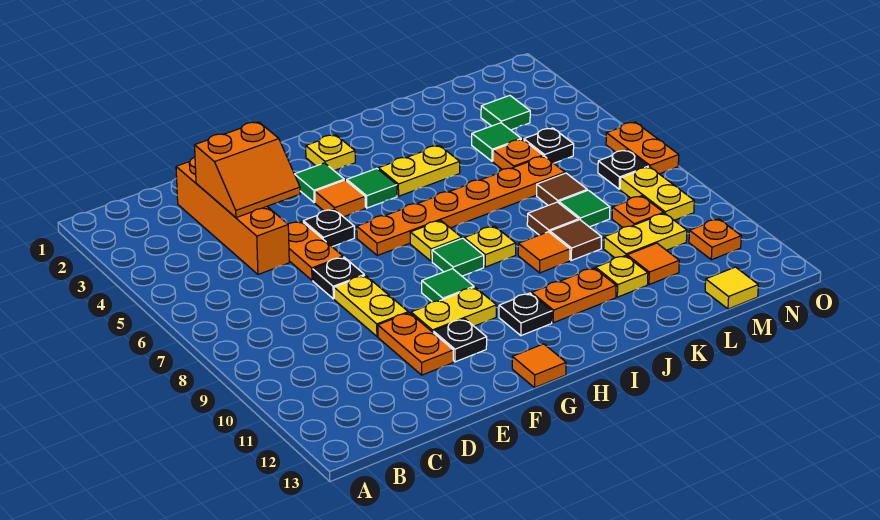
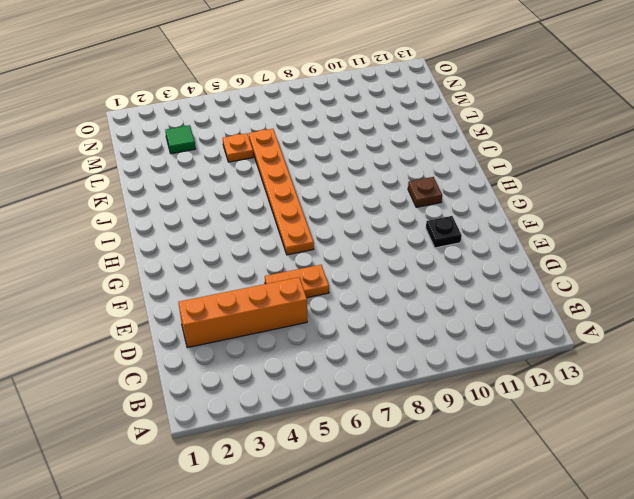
brown plate H11 level 1 -> black plate H11 level 1
none -> black plate E7 level 1
none -> yellow plate E8:E9 level 1
none -> orange plate E10:E11 level 1
none -> black plate F5 level 1

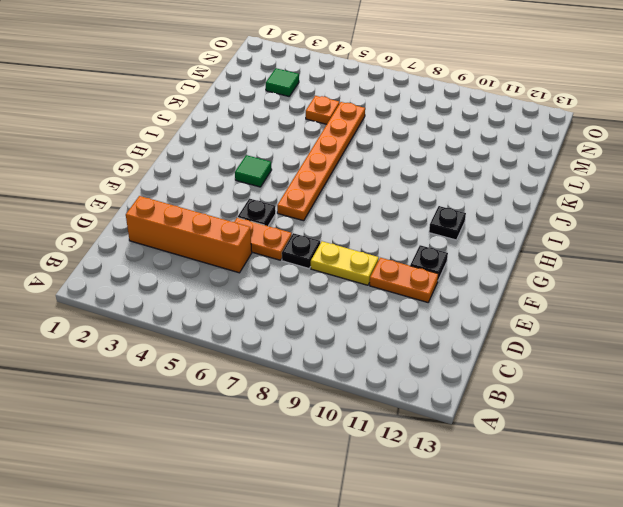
none -> yellow plate F10:G10 level 1
none -> green tile G3 level 1
none -> orange tile G4 level 1
none -> green tile G9 level 1

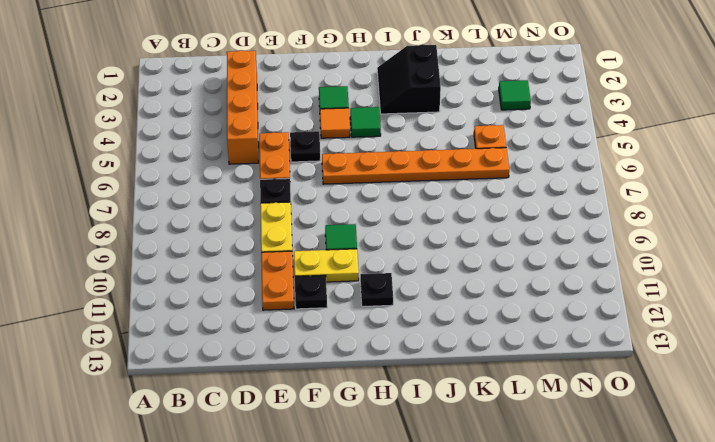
black slope I2:J3 level 1 top J -> none
none -> orange tile G13 level 1
none -> yellow plate H2 level 1
none -> yellow plate H7 level 1
none -> green tile H8 level 1

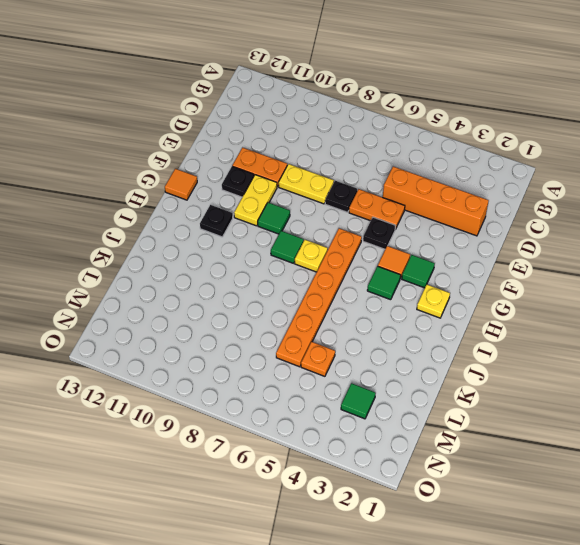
none -> yellow plate I4:J4 level 1
none -> yellow plate I8 level 1
none -> orange plate I11:J11 level 1
none -> orange tile J9 level 1

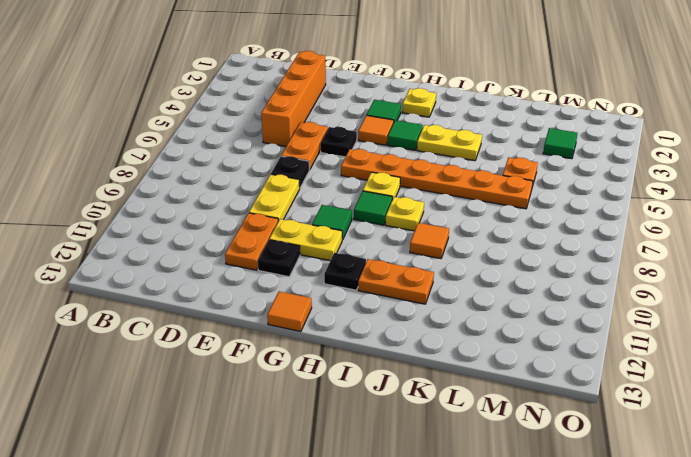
none -> brown tile K8 level 1
none -> brown tile K9 level 1
none -> yellow plate K11 level 1
none -> green tile L4 level 1

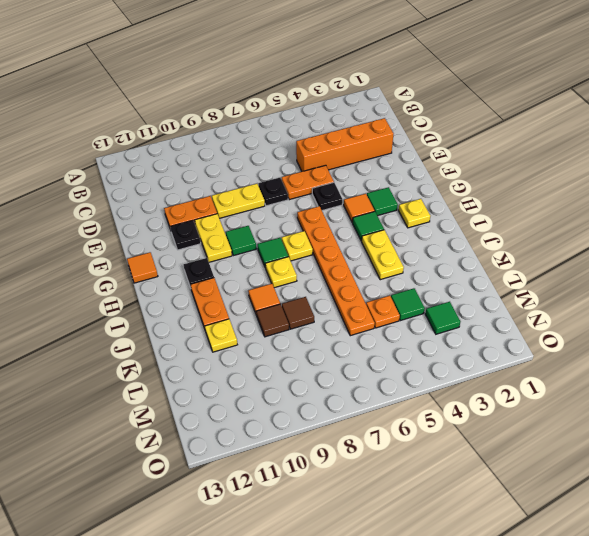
none -> brown tile L7 level 1
none -> green tile L8 level 1
none -> yellow plate L10:M10 level 1
none -> orange tile L11 level 1

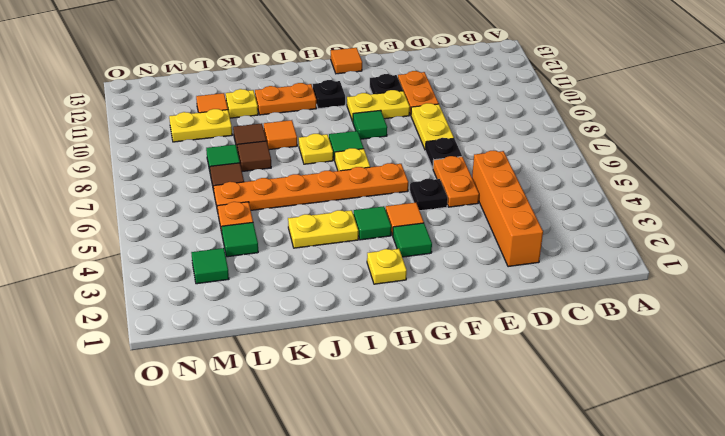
none -> black plate M5 level 1
none -> orange plate M9 level 1
none -> yellow tile M13 level 1
none -> black plate N7 level 1

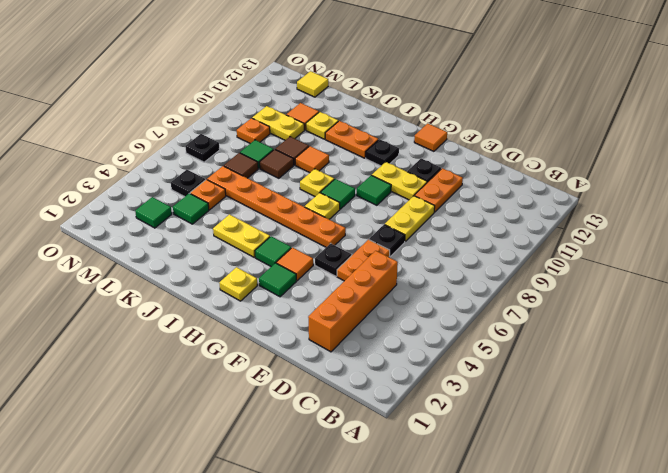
none -> yellow plate N8:N9 level 1
none -> orange plate N11 level 1
none -> orange plate O6:O7 level 1
none -> orange slope D3:E4 level 2 top 3

